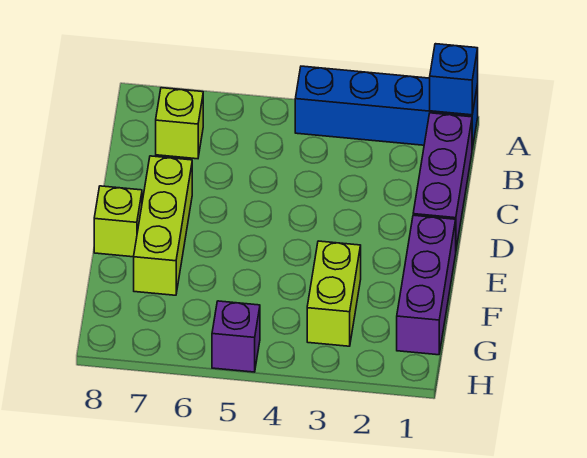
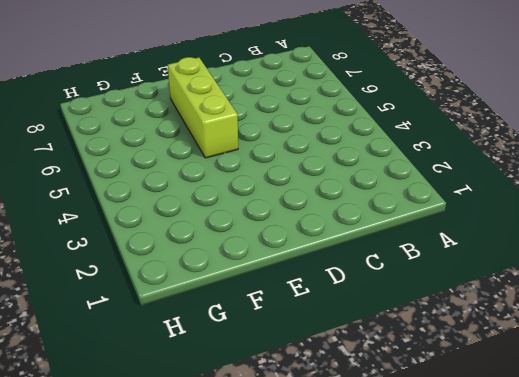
lime brick E5:E7 level 1 -> lime brick D7:F7 level 1
none -> blue brick A1:A4 level 1
none -> purple brick B1:D1 level 1

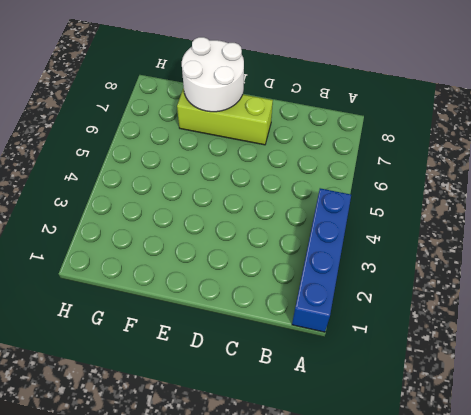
white round brick E7:F8 level 2 -> none
none -> purple brick B1:D1 level 1
none -> lime brick B7 level 1

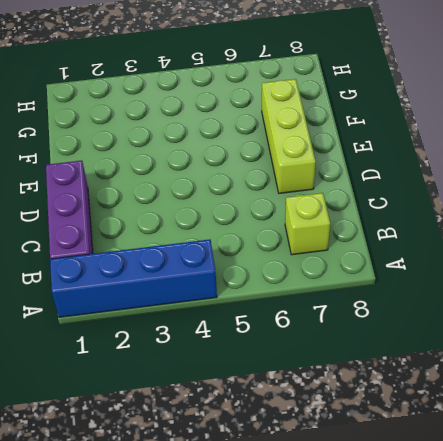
none -> purple brick E1:G1 level 1
none -> lime brick E8 level 1

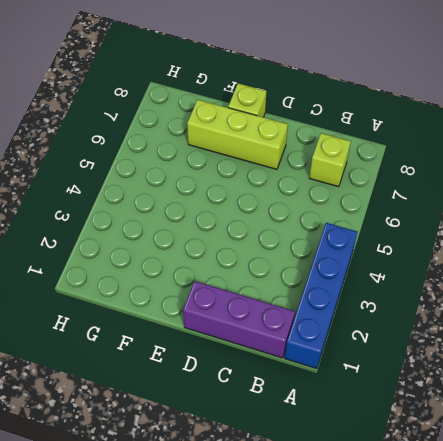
none -> purple brick E1:G1 level 1
none -> lime brick F3:G3 level 1

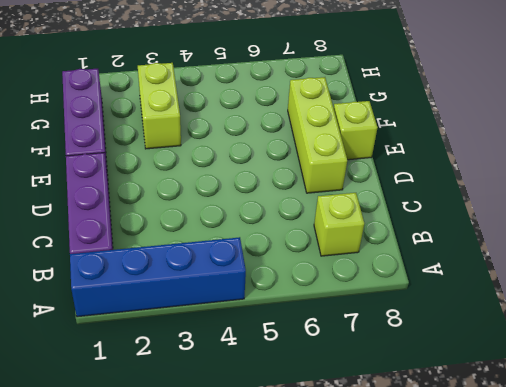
none -> purple brick H5 level 1
none -> blue brick A1 level 2

